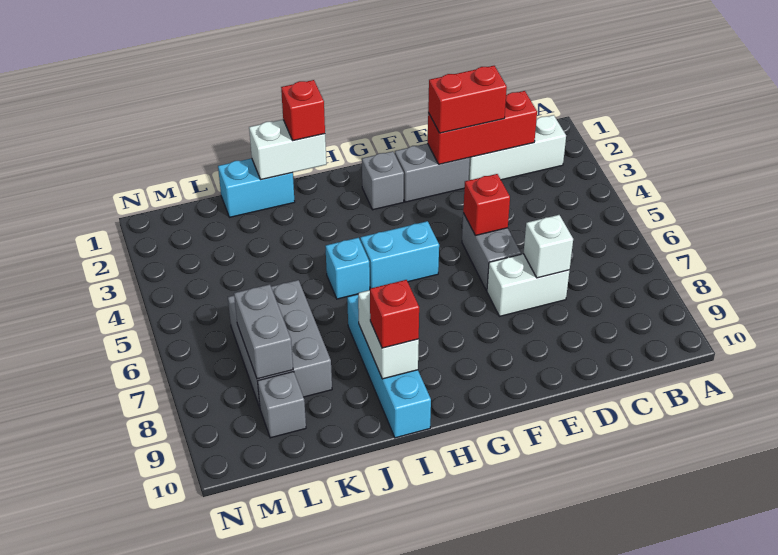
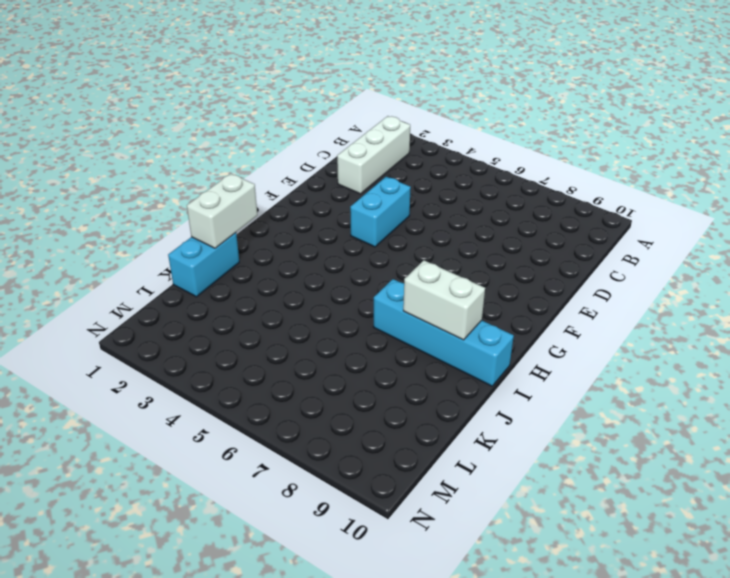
cyan brick E4:F4 level 1 -> cyan brick G5:H5 level 1
none -> white brick D7:E7 level 1
none -> grey brick E2:F2 level 1
none -> grey brick E5:E6 level 1

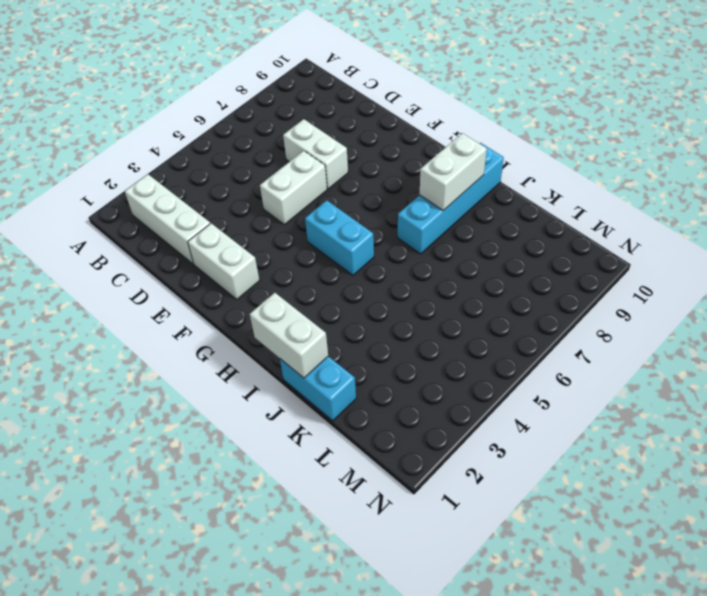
white brick E2:F2 level 1 -> grey brick E2:F2 level 1
white brick E5:E6 level 1 -> grey brick E5:E6 level 1
none -> grey brick G2 level 1
none -> cyan brick I5 level 1
none -> grey brick K6:L8 level 1

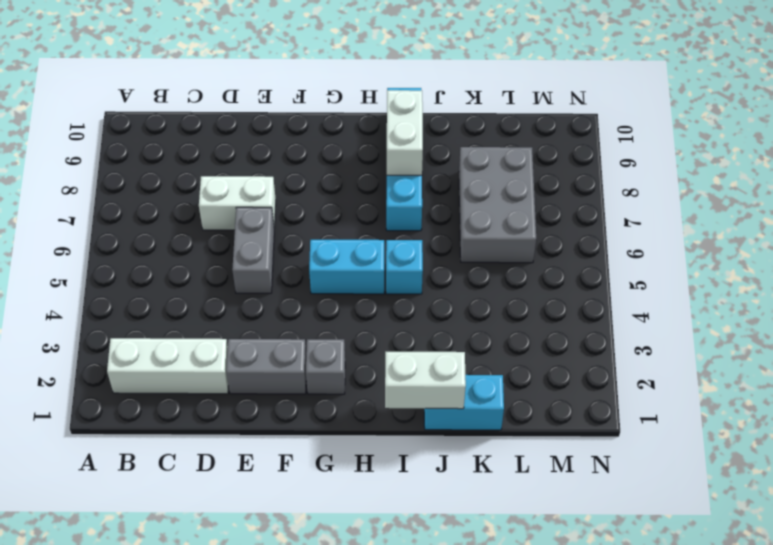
none -> grey brick L9 level 1
none -> red brick C2:E2 level 2
none -> white brick D7 level 2

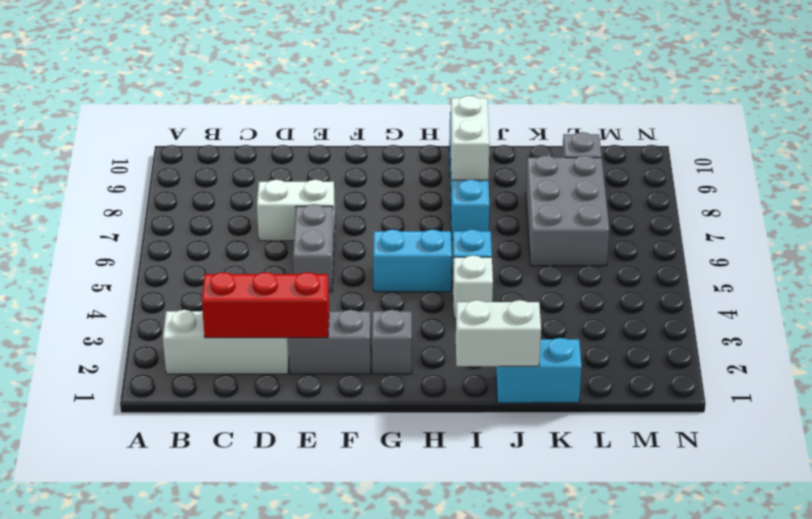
white brick I4 level 1 -> white brick D7 level 2
none -> red brick E5 level 2
none -> grey brick L7:L8 level 2
none -> red brick D2:E2 level 3

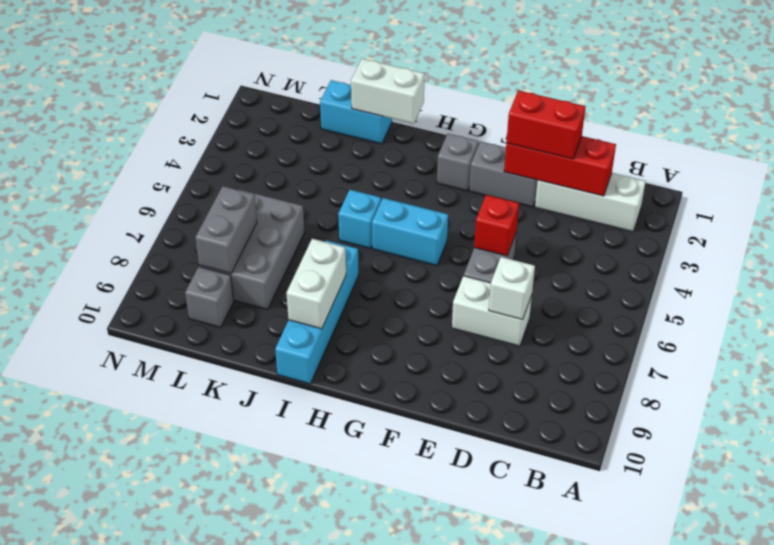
none -> red brick I1 level 3
none -> red brick I9 level 3

